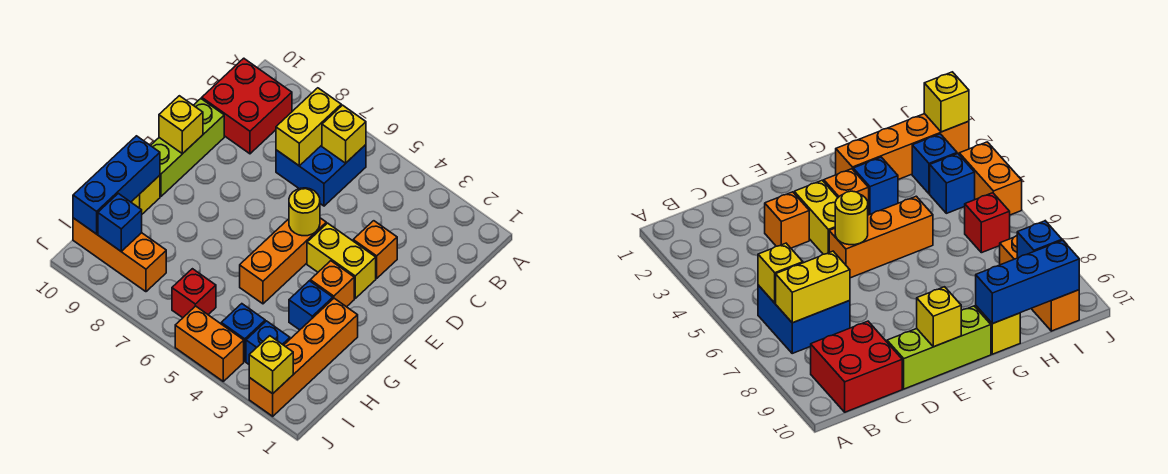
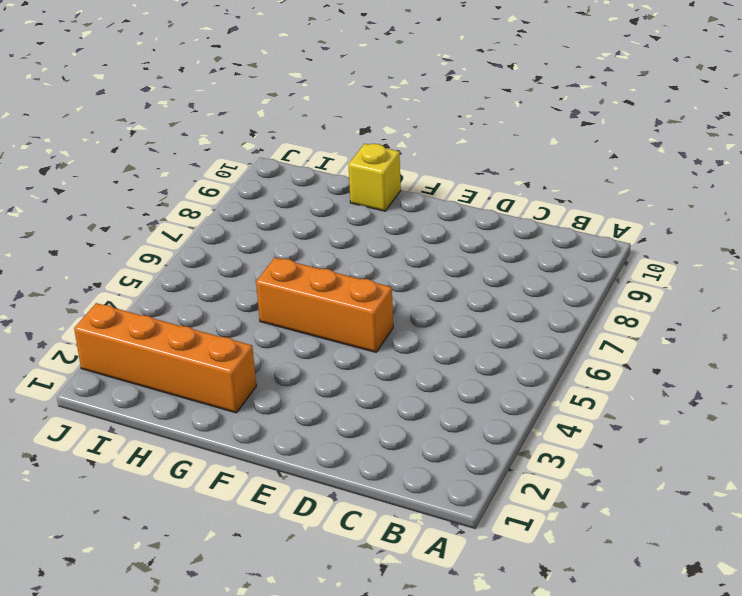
none -> blue brick B6:C7 level 1
none -> red brick B9:C10 level 1
none -> orange brick D3 level 1

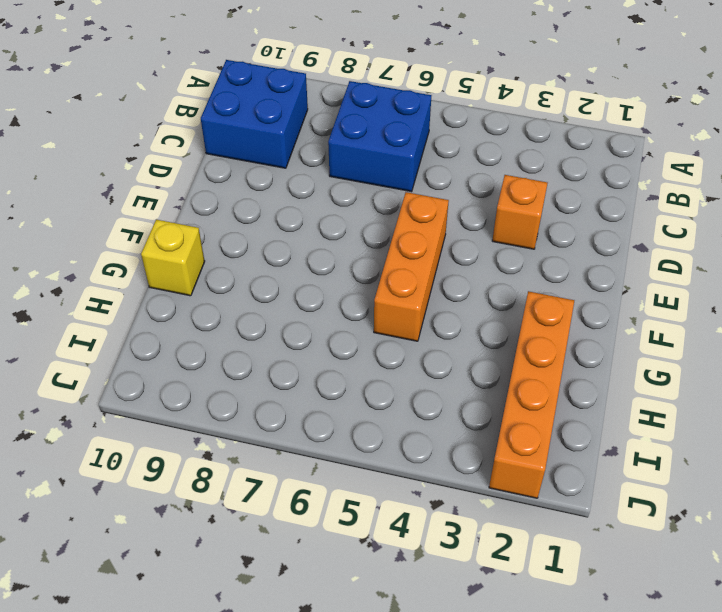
blue brick B9:C10 level 1 -> red brick B9:C10 level 1
none -> lime brick D10:F10 level 1
none -> yellow brick E3:E4 level 1
none -> orange brick F3 level 1

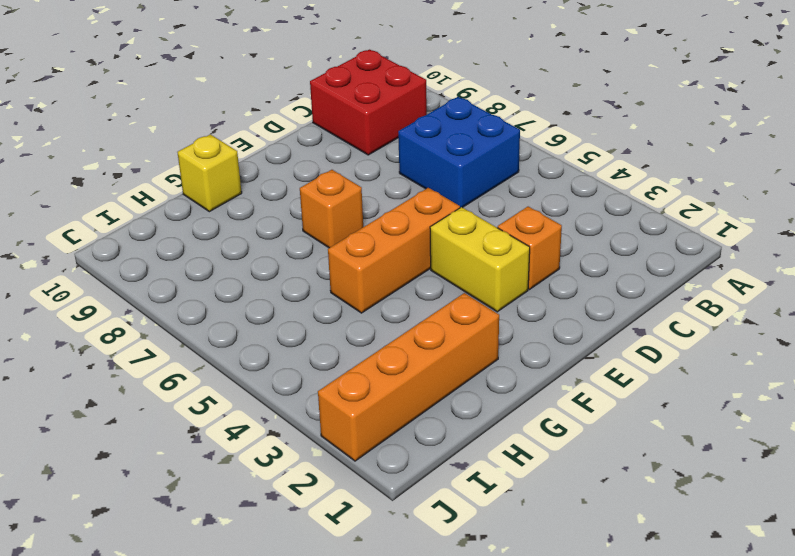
orange brick F7 level 1 -> orange brick F3 level 1
none -> lime brick D10:F10 level 1
none -> blue brick G3 level 1
none -> blue brick I3 level 1

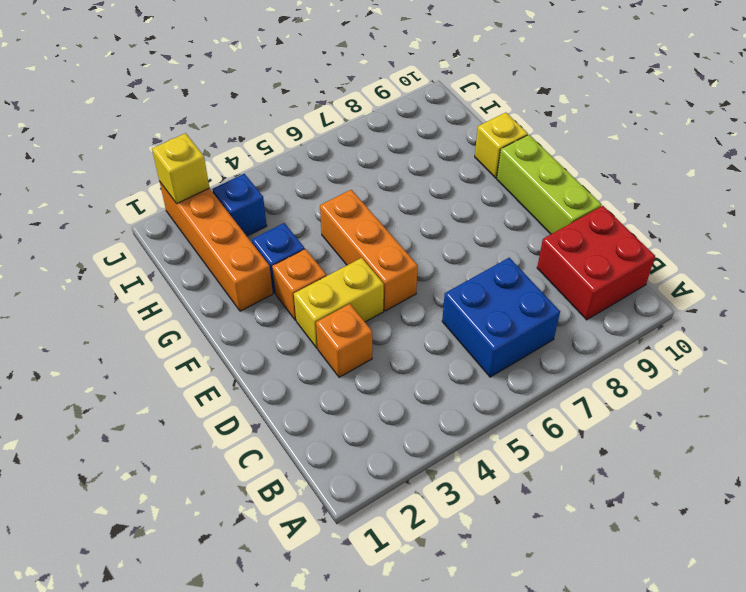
none -> blue brick I4 level 1
none -> red brick I6 level 1
none -> orange brick I8:I10 level 1

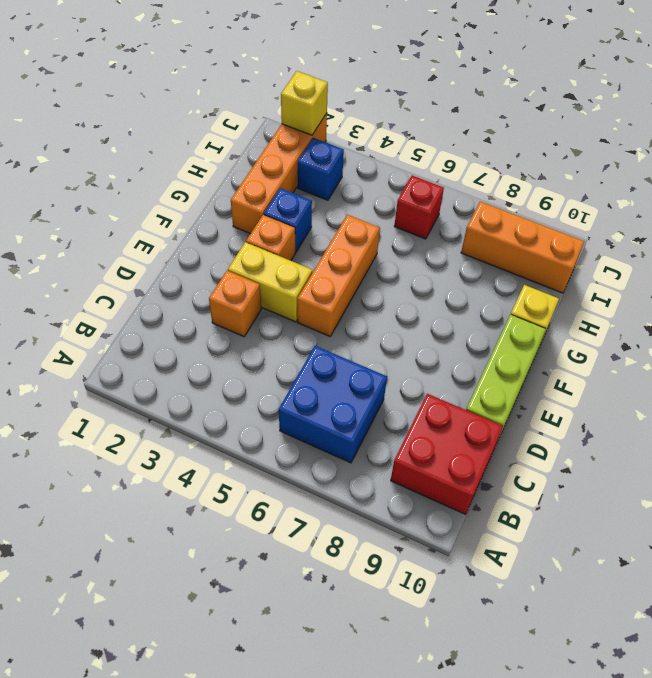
none -> blue brick I4 level 1
none -> orange brick J4:J5 level 1
none -> yellow brick B6 level 2

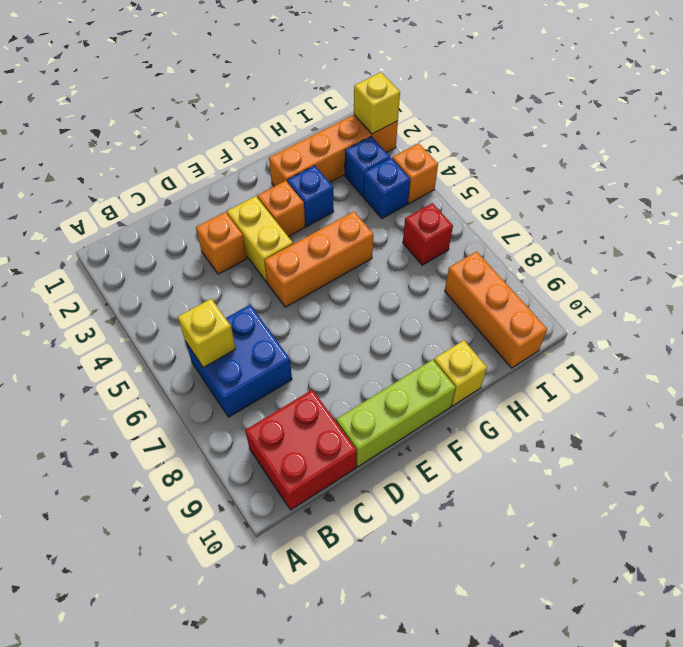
orange brick J4 level 1 -> orange brick J4:J5 level 1
none -> yellow brick B7:C7 level 2
none -> yellow round brick E5 level 2
none -> yellow brick E10 level 2

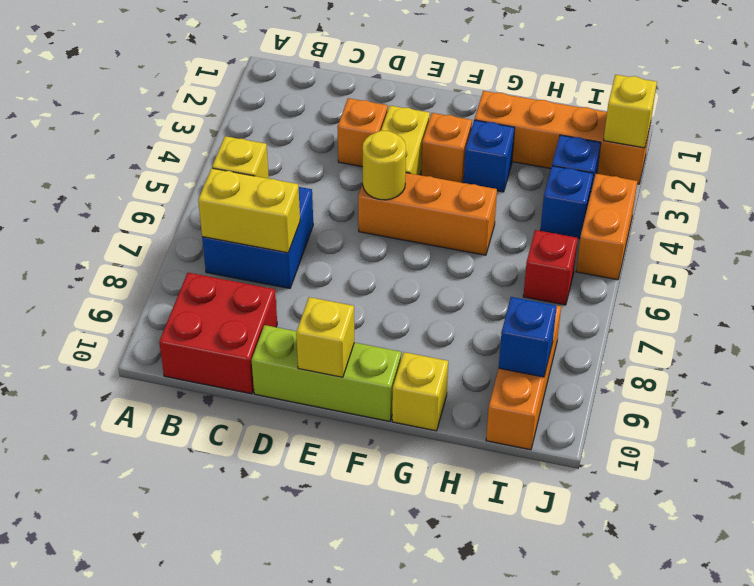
none -> blue brick G10:I10 level 2

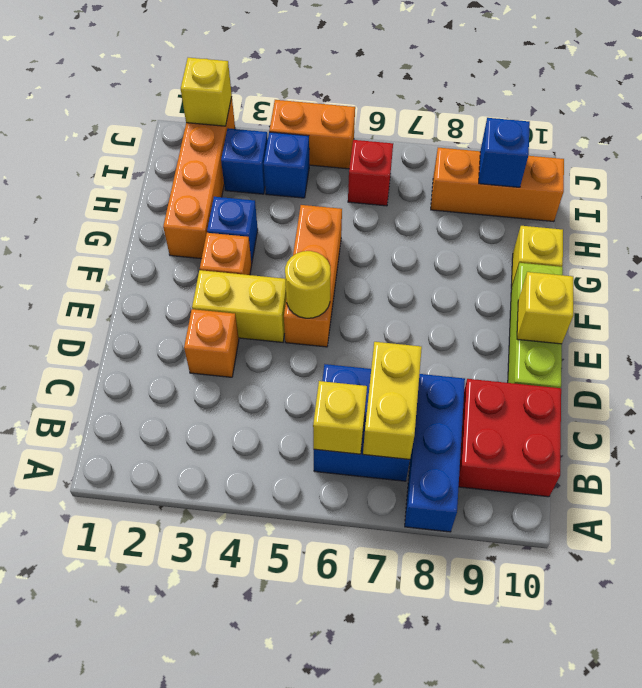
blue brick A8:C8 level 1 -> blue brick G10:I10 level 2

